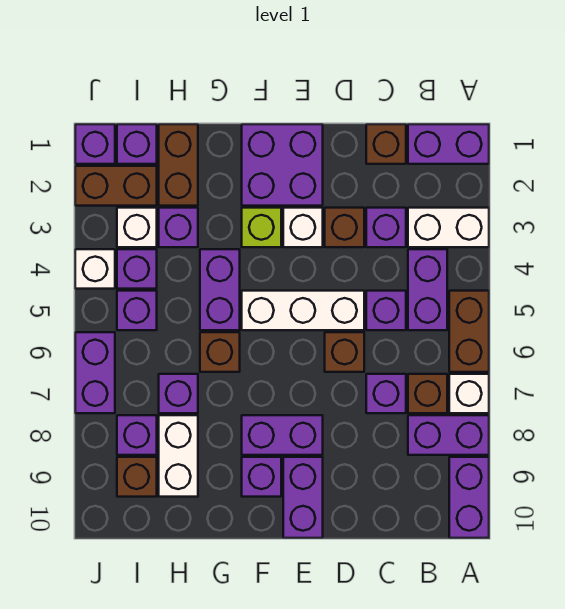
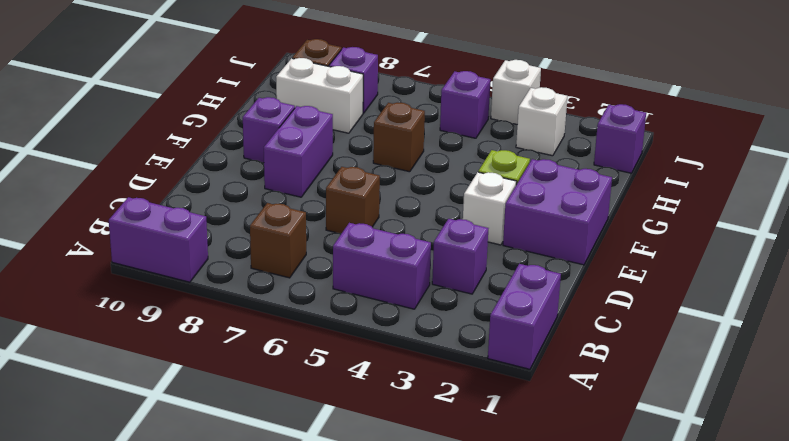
none -> white brick A3:B3 level 1
none -> brown brick A5:A6 level 1
none -> white brick A7 level 1
none -> purple brick A8:B8 level 1

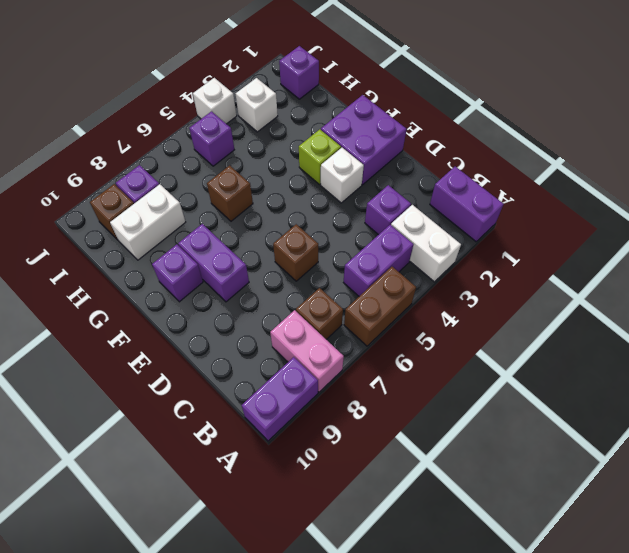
pink brick A8:B8 level 1 -> purple brick A8:B8 level 1
none -> white brick A7 level 1
none -> brown brick C1 level 1
none -> purple brick C5 level 1
none -> purple brick C7 level 1

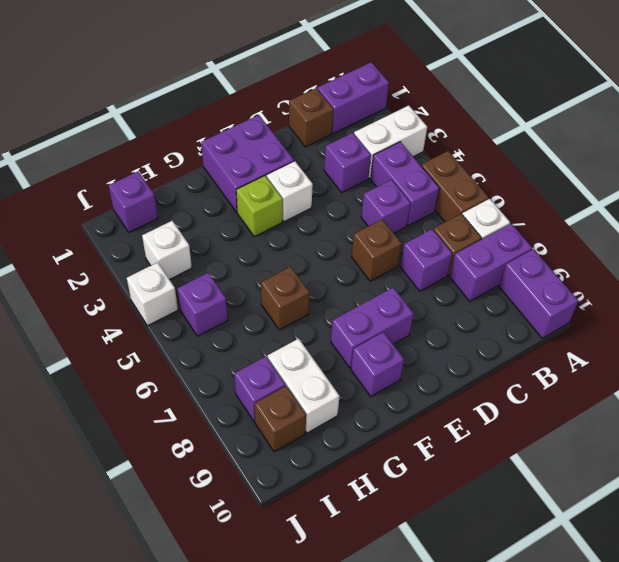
none -> brown brick D3 level 1
none -> white brick D5:F5 level 1
none -> purple brick E9:E10 level 1
none -> purple brick G4:G5 level 1

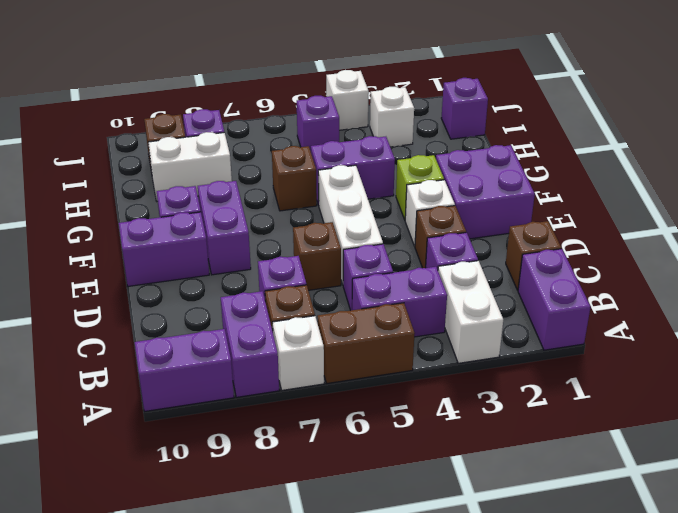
none -> brown brick H1:H2 level 1
none -> purple brick H3 level 1
none -> purple brick H7 level 1
none -> brown brick I2:J2 level 1

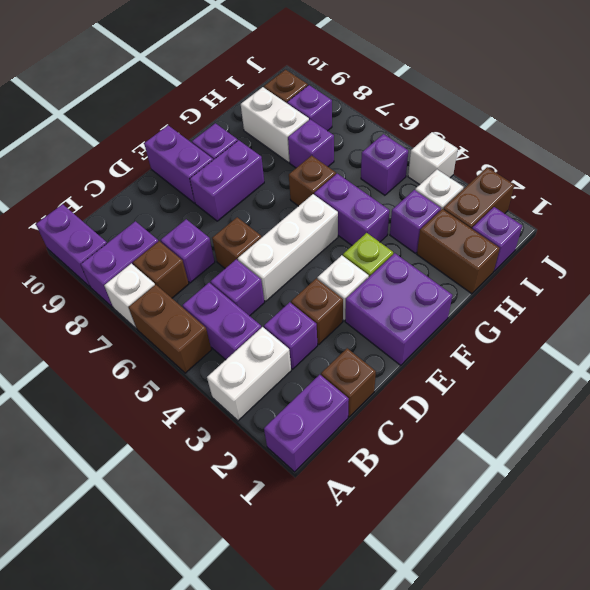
none -> purple brick I4 level 1
none -> purple brick J1 level 1
none -> purple brick J6:J7 level 1

